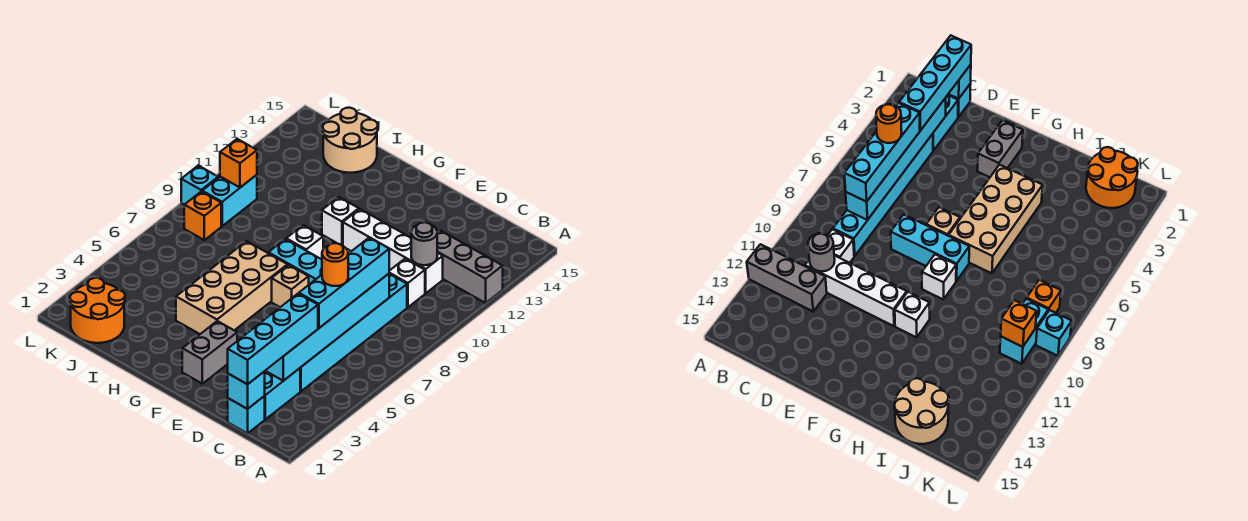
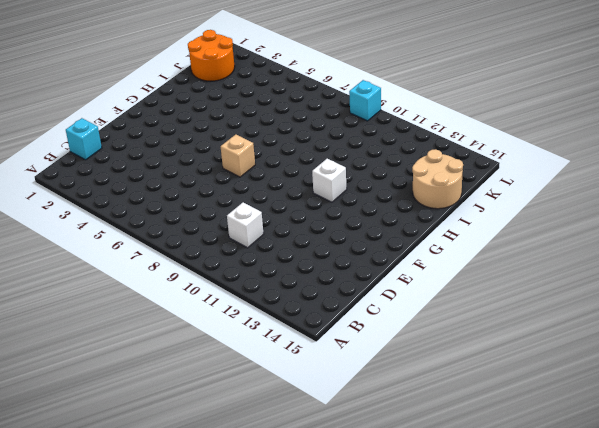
none -> grey brick A12:C12 level 1
none -> cyan brick C2:C3 level 1
none -> cyan brick C4:C9 level 1

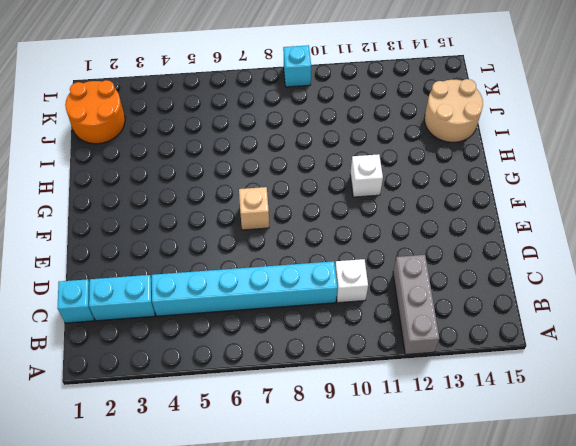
none -> white brick C11:F11 level 1
none -> cyan brick E8:G8 level 1
none -> grey brick F2:F3 level 1

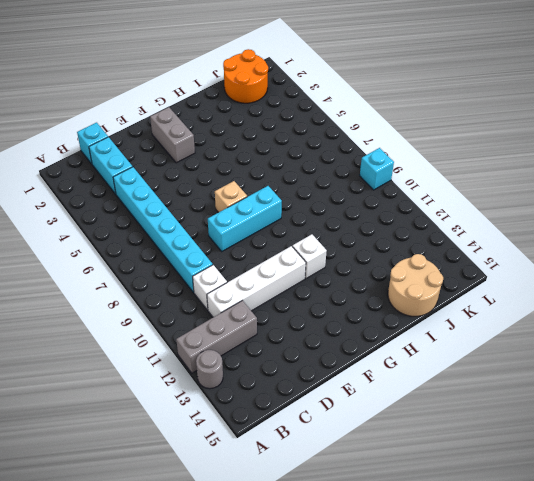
grey round brick A13 level 1 -> grey round brick C11 level 2
none -> tan brick G4:H7 level 1
none -> white brick G9 level 1
none -> orange brick K8 level 1

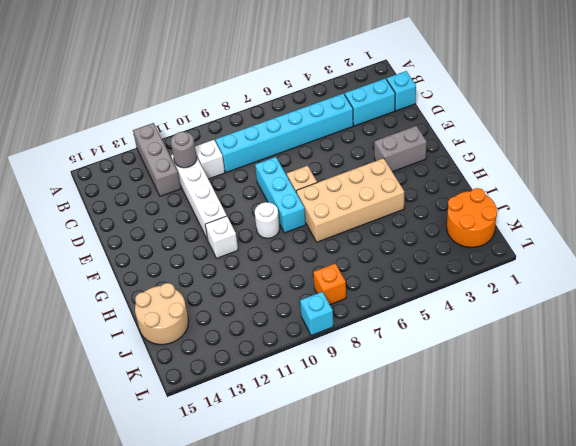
white round brick G9 level 1 -> white brick G9 level 1
none -> cyan brick K9:K10 level 1
none -> cyan brick C1 level 2
none -> cyan brick C3:C8 level 2

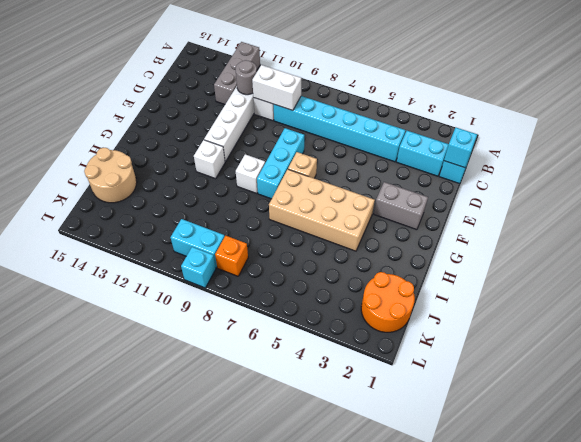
white brick C9:C10 level 2 -> none
none -> cyan brick C3:C8 level 2
none -> orange brick K10 level 2
none -> cyan brick C1:C4 level 3

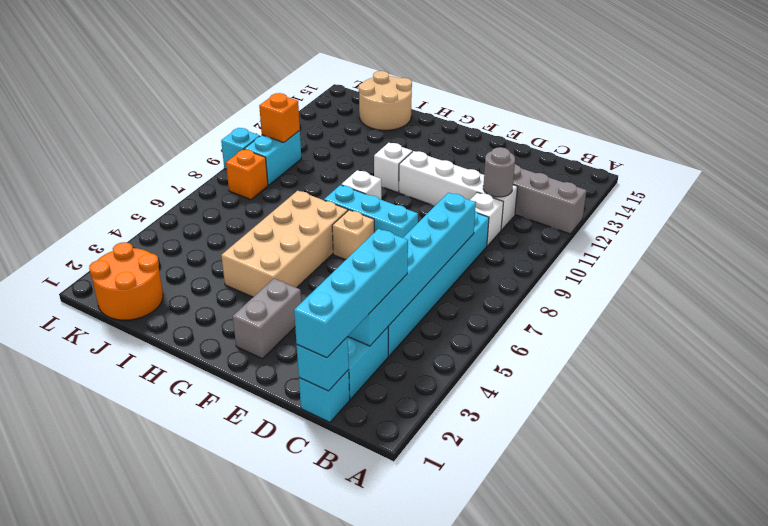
none -> cyan brick C5:C8 level 3
none -> orange round brick C6 level 4

